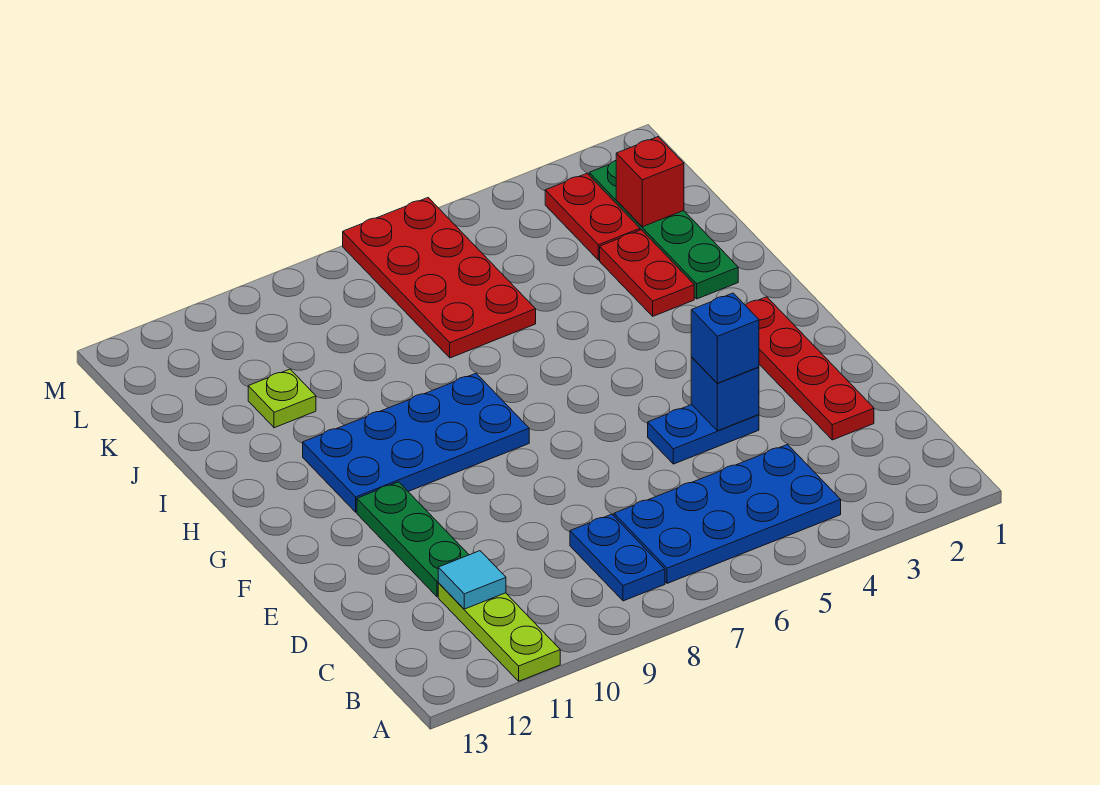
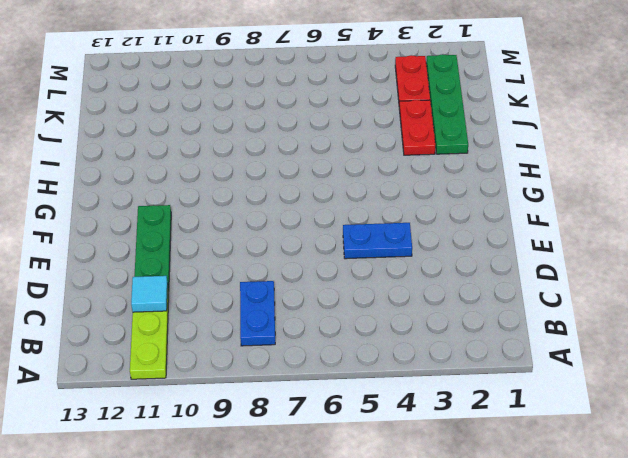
none -> blue plate B4:C7 level 1
none -> red plate D2:G2 level 1
none -> blue plate G8:H11 level 1

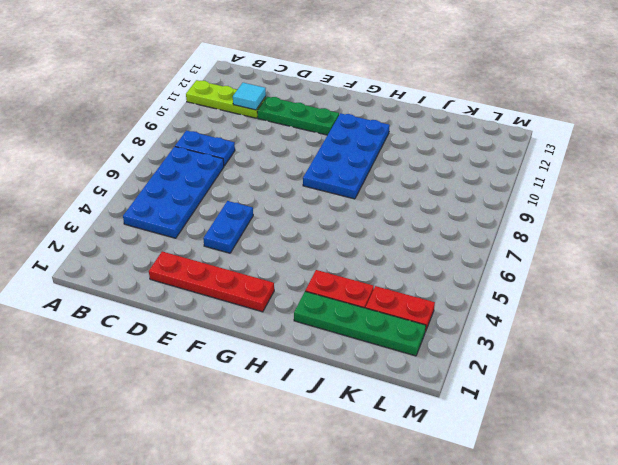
none -> red plate J6:M7 level 1
none -> lime plate J11 level 1
none -> blue brick E4 level 2

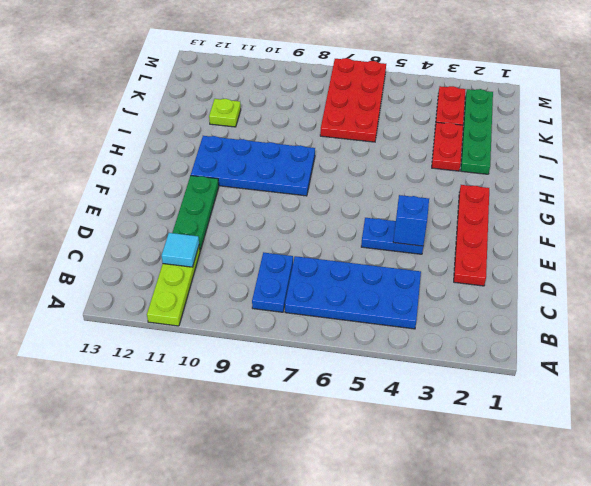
none -> red brick K2 level 2
none -> blue brick E4 level 3

